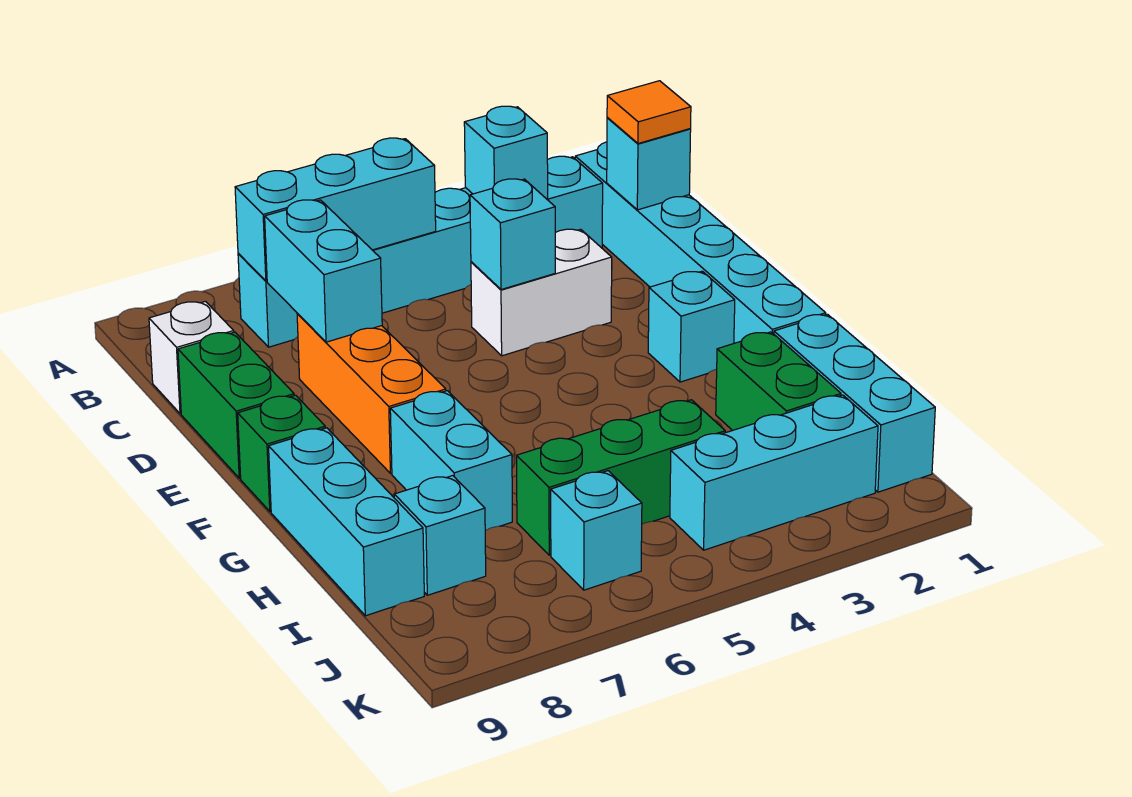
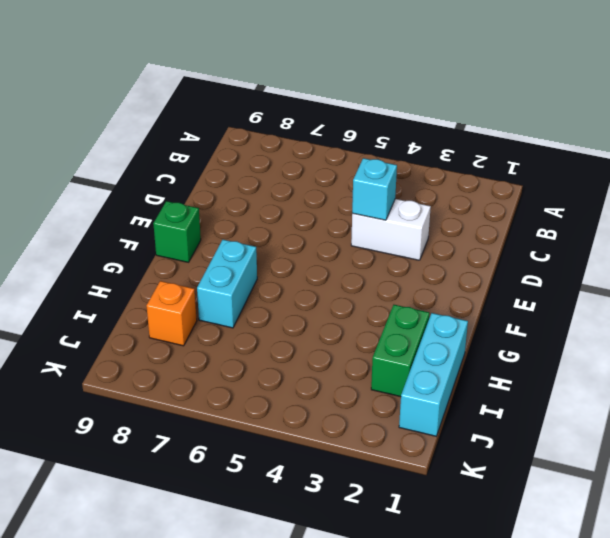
orange brick I8 level 1 -> cyan brick I8 level 1
none -> cyan brick B1:G1 level 1
none -> cyan brick B2:B7 level 1
none -> white brick C9 level 1

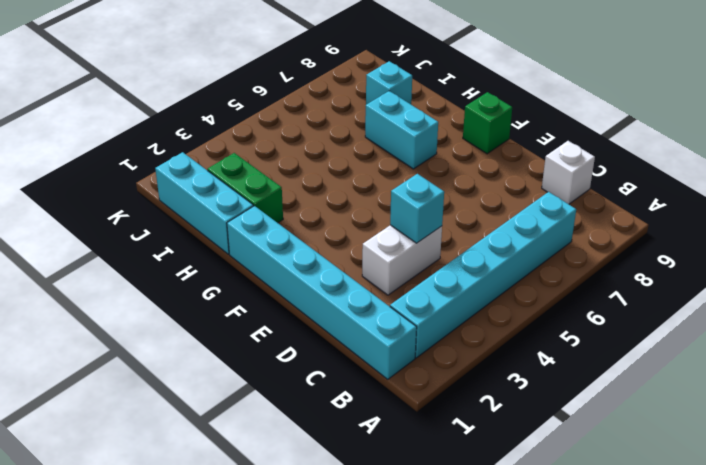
none -> orange brick D7:F7 level 1
none -> green brick D9:E9 level 1
none -> cyan brick F2 level 1

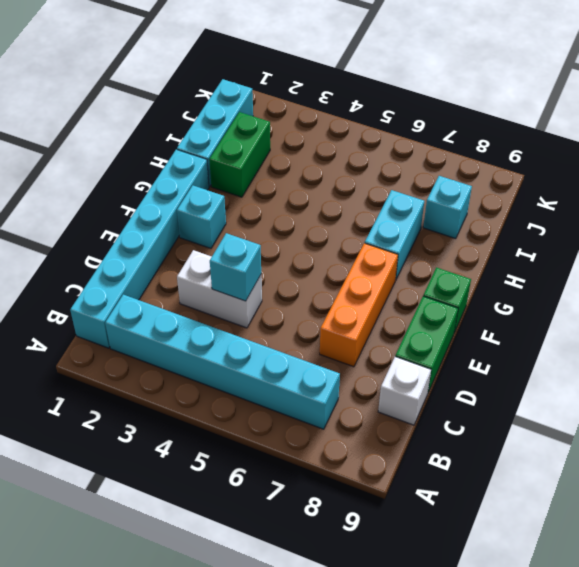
none -> cyan brick G9:I9 level 1
none -> green brick I4:I6 level 1
none -> cyan brick J2:J4 level 1

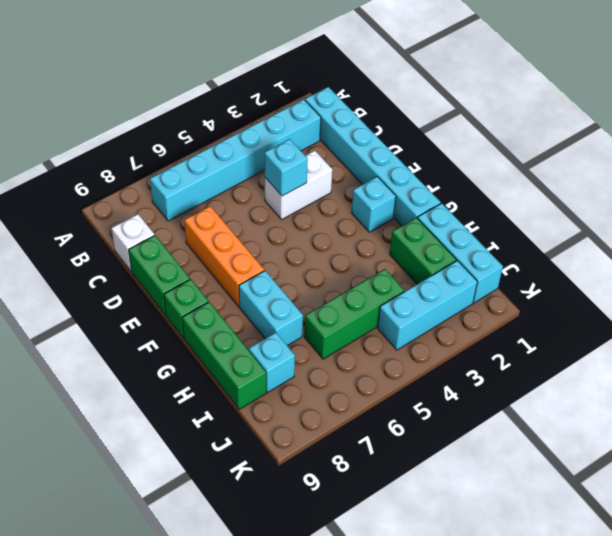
green brick G9:I9 level 1 -> cyan brick G9:I9 level 1
none -> cyan brick J6 level 1
none -> cyan brick B3 level 2
none -> cyan brick B5:B7 level 2

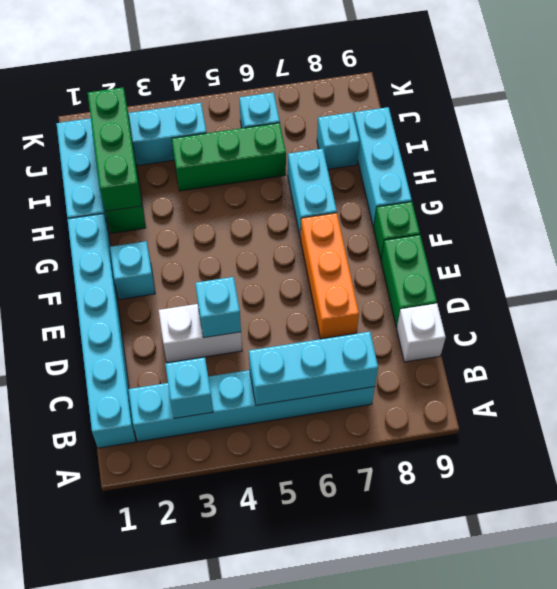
green brick H2:J2 level 2 -> none
none -> cyan brick C1 level 2
none -> cyan brick C7:D7 level 2
none -> orange tile C1 level 3

